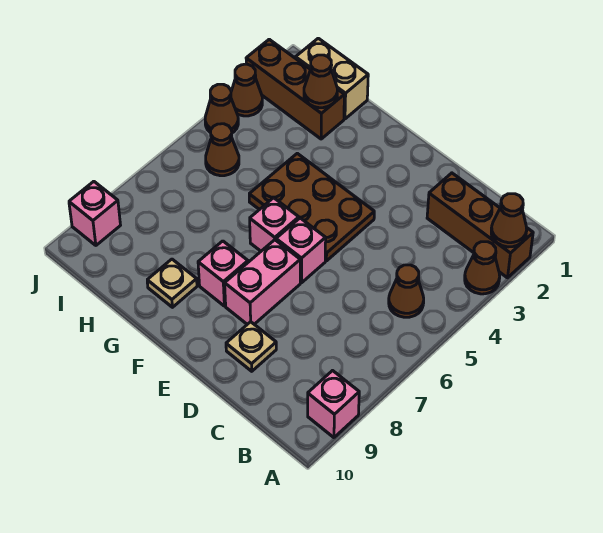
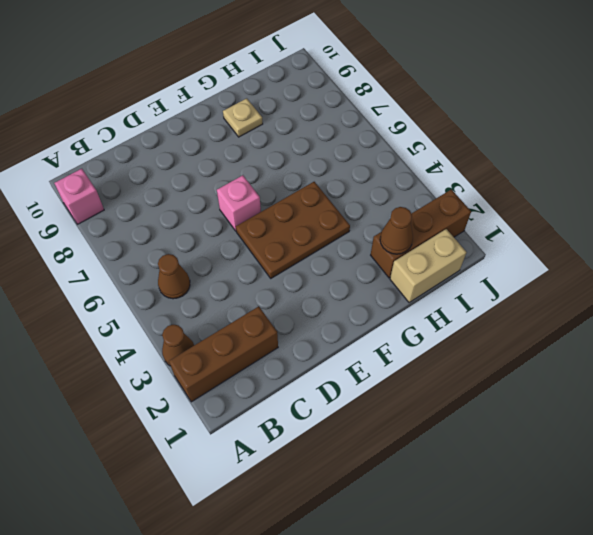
none -> tan plate D9 level 1
none -> pink brick E7:E8 level 1
none -> pink brick F6 level 1

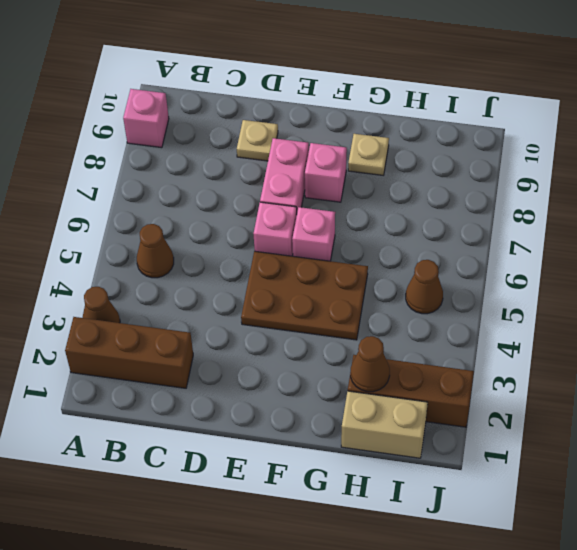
none -> brown cone J3 level 1
none -> brown cone J4 level 1
none -> pink brick J9 level 1

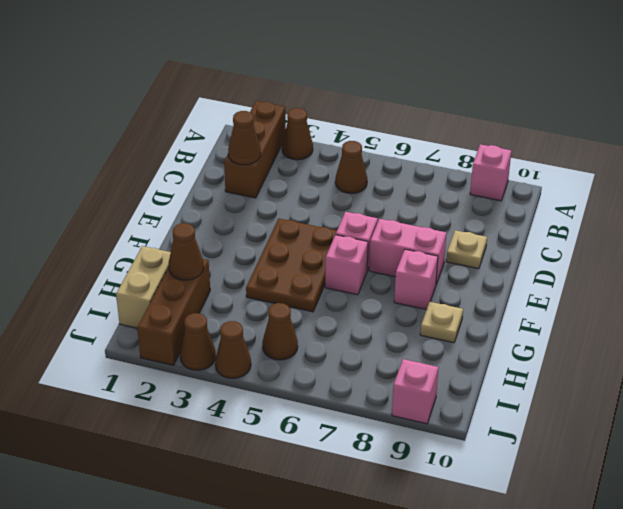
brown cone C2 level 2 -> brown cone A2 level 2

